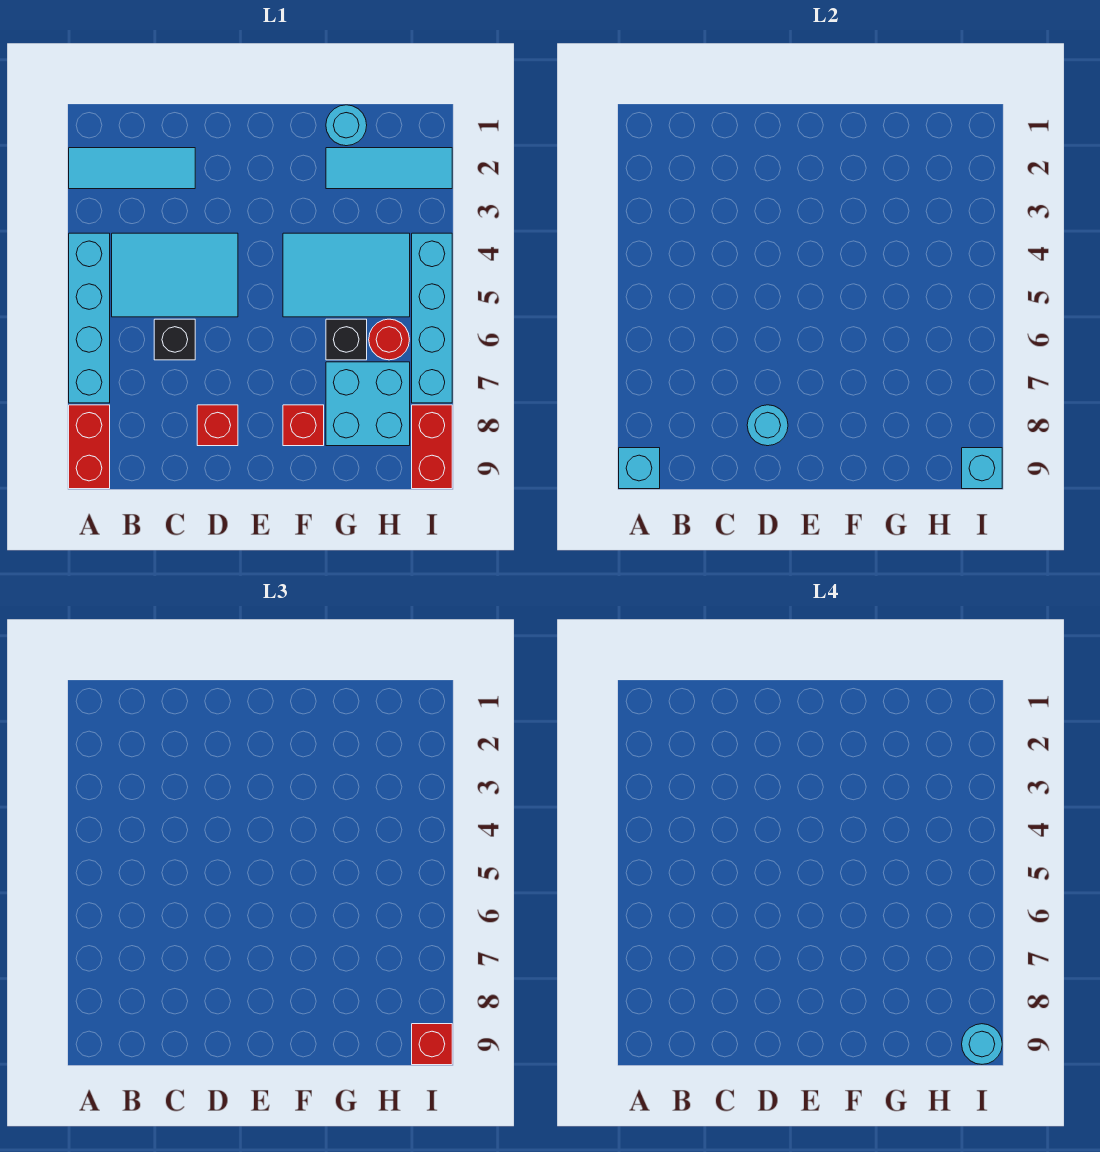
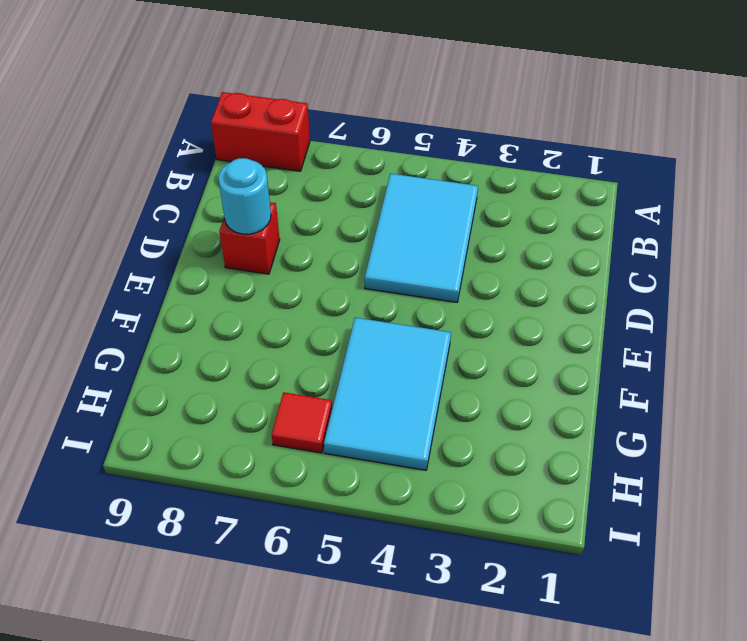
red tile H6 level 1 -> red round brick H6 level 1
none -> cyan tile A2:C2 level 1
none -> cyan brick A4:A7 level 1
none -> black brick C6 level 1

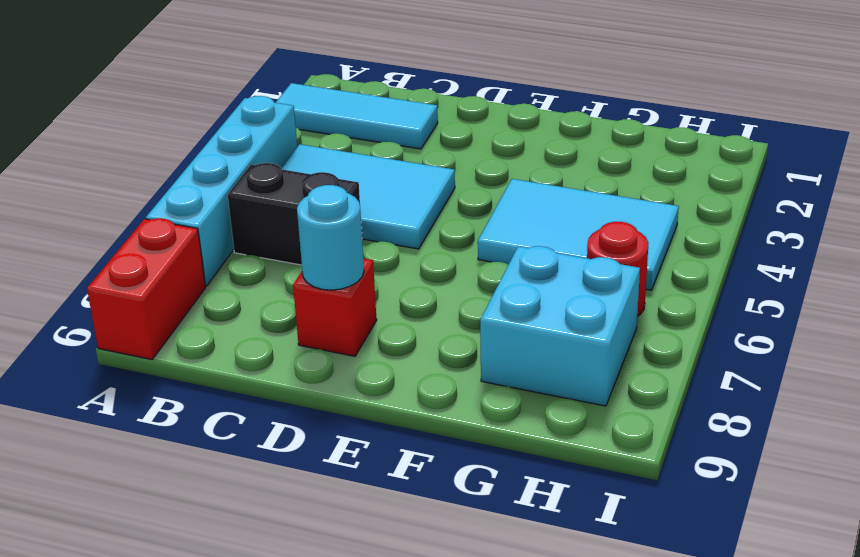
black brick B6:C6 level 1 -> black brick C6 level 1
none -> red brick F8 level 1
none -> cyan round brick G1 level 1
none -> cyan tile G2:I2 level 1

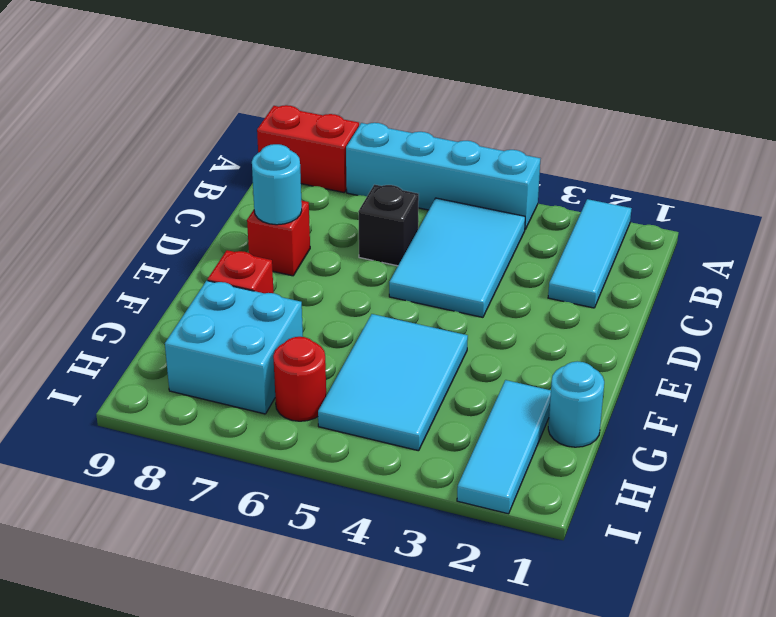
none -> black brick G6 level 1
none -> cyan brick I4:I7 level 1
none -> red brick I8:I9 level 1

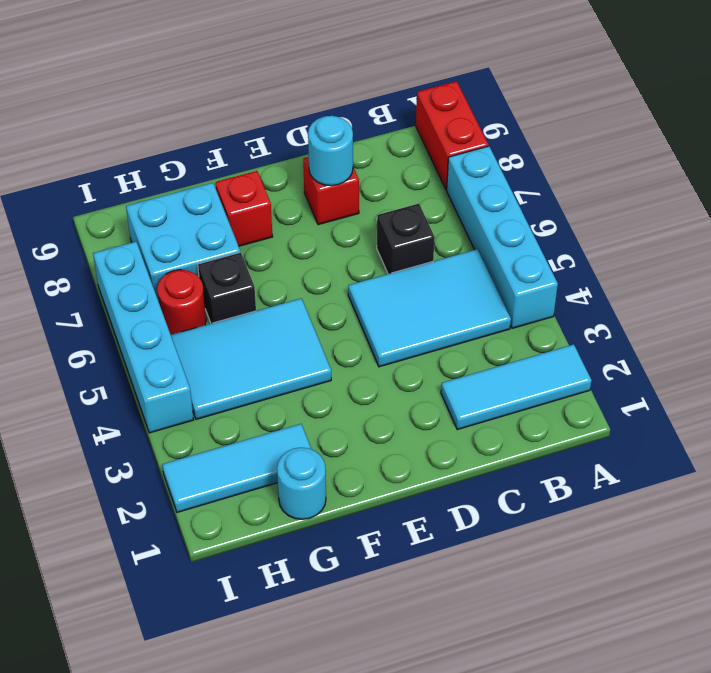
none -> red brick I8:I9 level 1
none -> cyan brick A9 level 2
none -> cyan brick I9 level 2

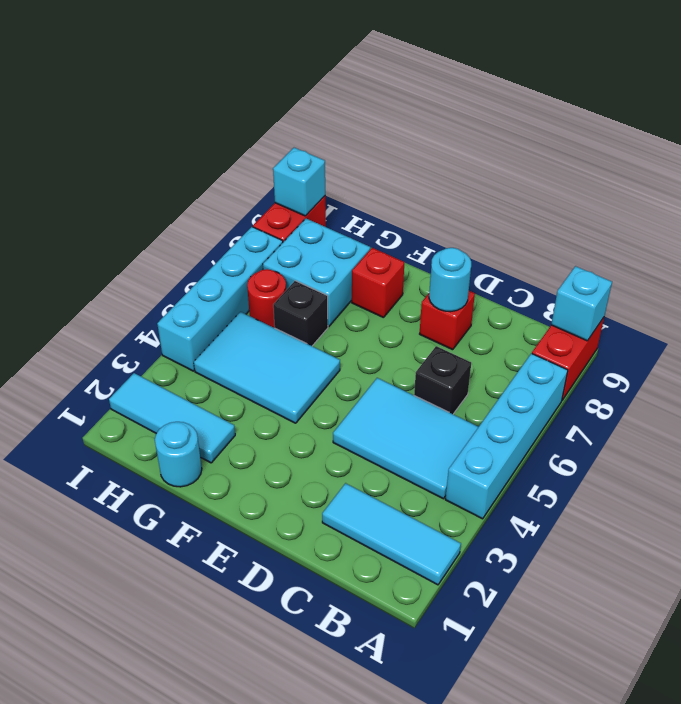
none -> red brick I9 level 3
none -> cyan round brick I9 level 4

